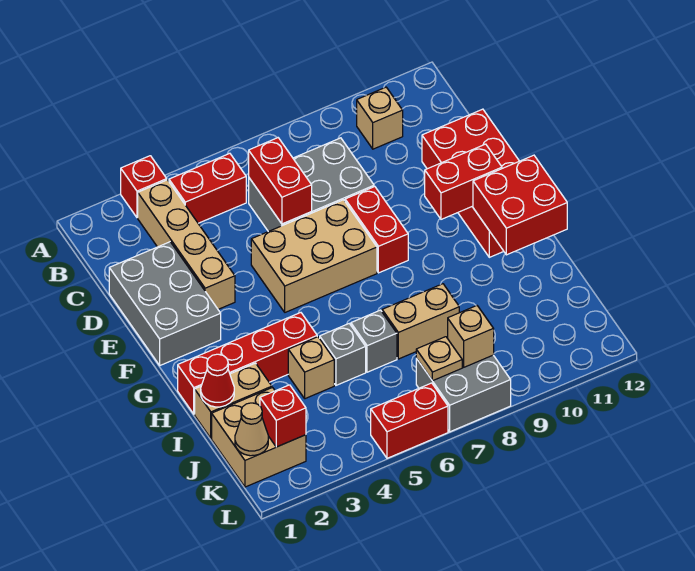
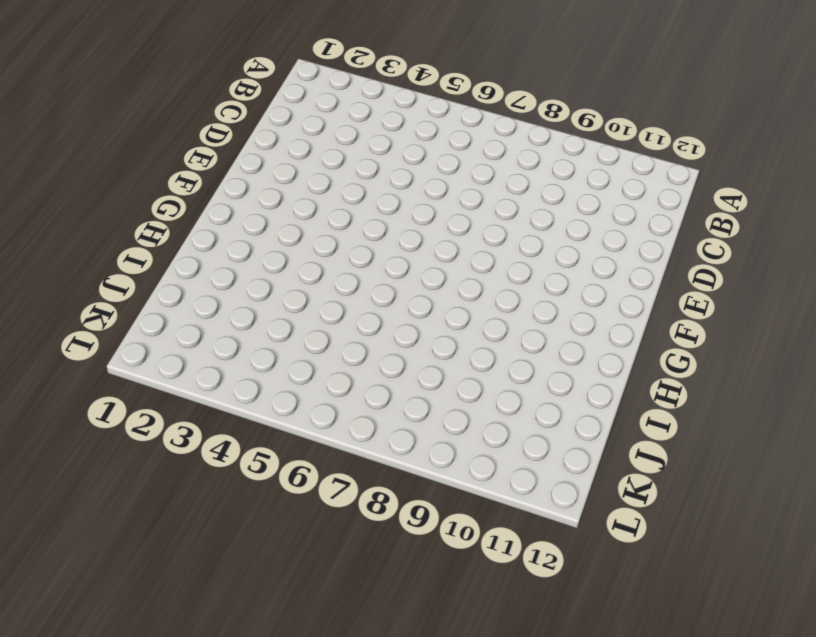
none -> red brick A3 level 1
none -> tan brick B3:E3 level 1
none -> red brick B4:B5 level 1

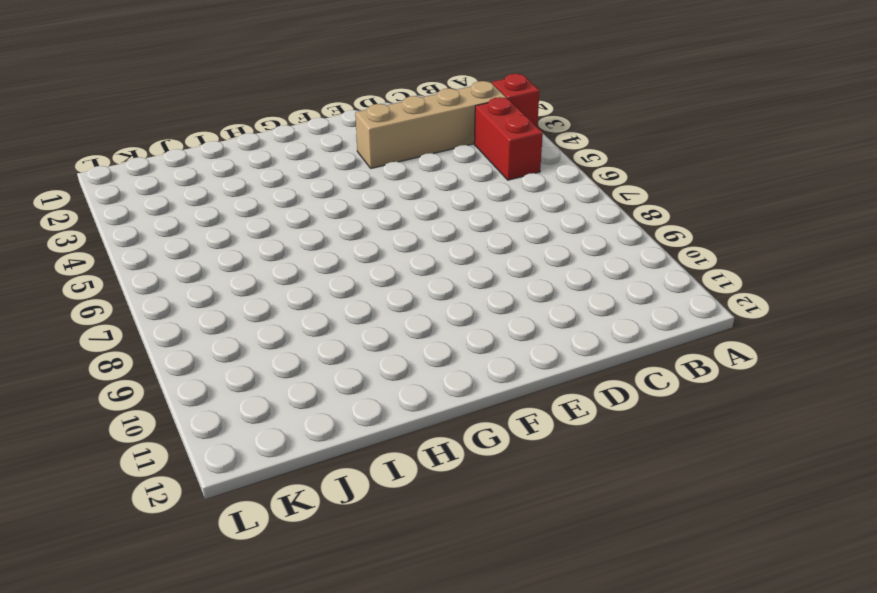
none -> tan brick B10 level 1
none -> grey brick C6:D8 level 1
none -> grey brick D1:F2 level 1

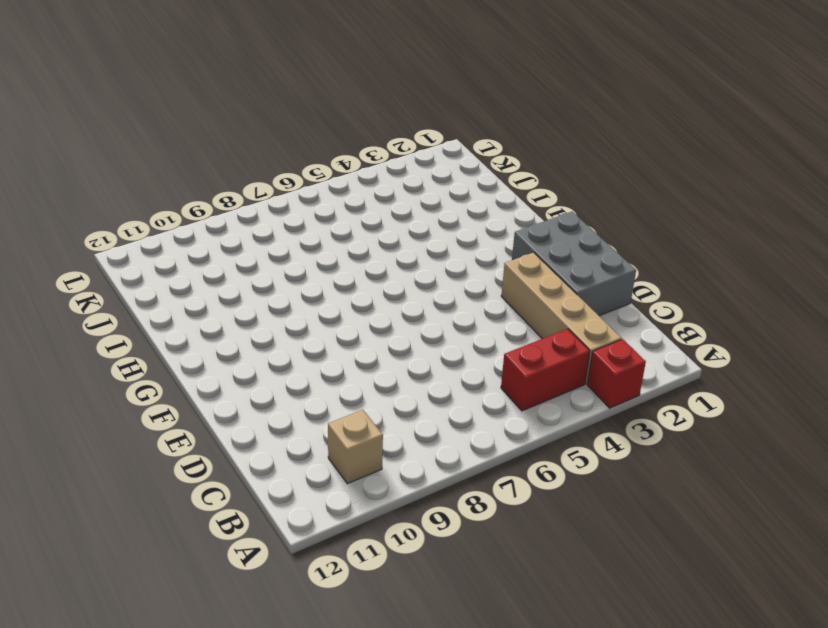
none -> grey brick C6:D8 level 1
none -> red brick D11:G12 level 1
none -> tan brick E5:F7 level 1

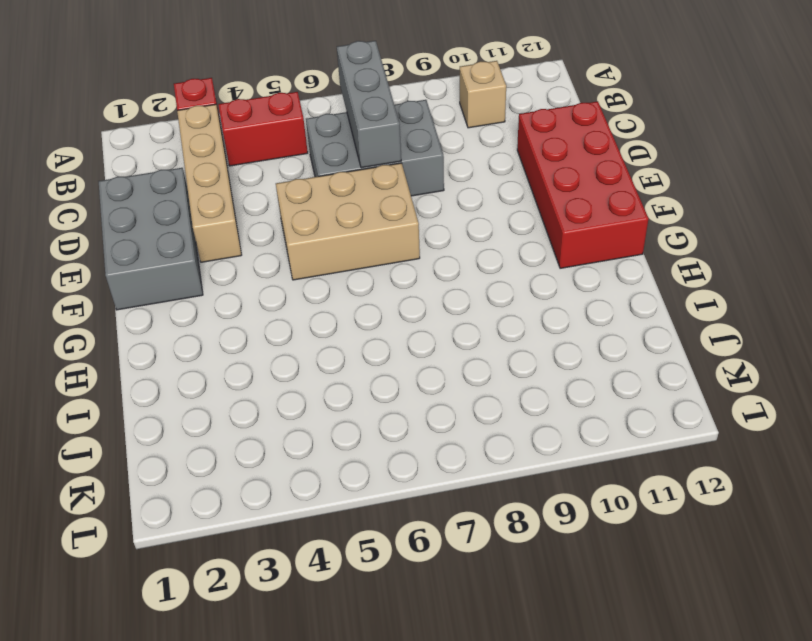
grey brick B7:D7 level 2 -> none
none -> red brick E8:F8 level 1
none -> red brick H1:H4 level 1
none -> tan brick I1:I2 level 1

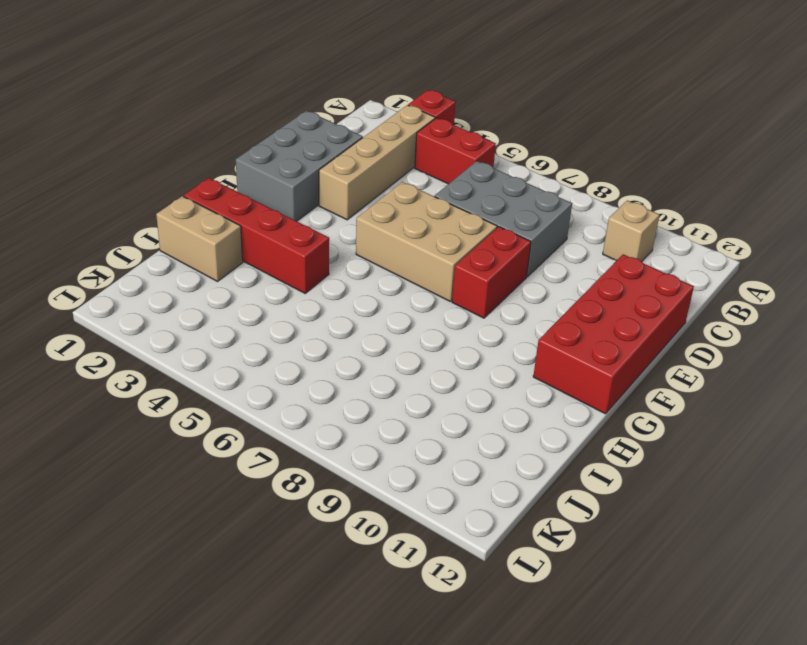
none -> tan brick I4 level 1
none -> grey brick I5 level 1
none -> grey brick I6 level 1

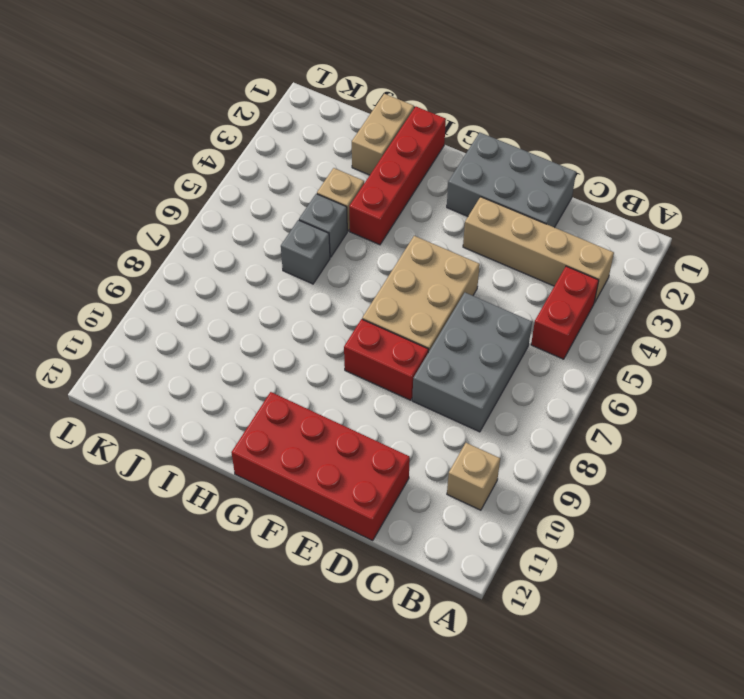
none -> red brick A3 level 1
none -> tan brick I7:I8 level 1
none -> tan brick J1:K2 level 1

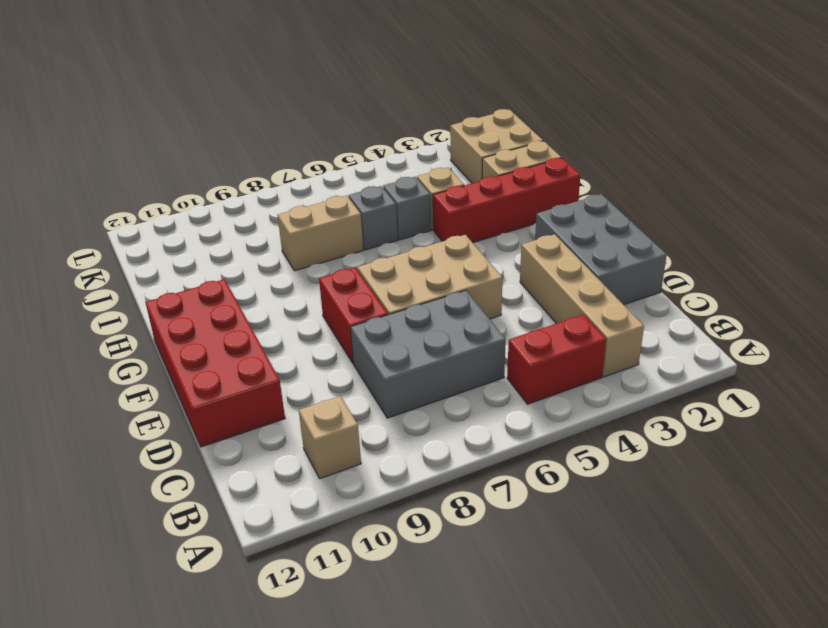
none -> red brick A3 level 1
none -> grey brick K7:L8 level 1
none -> red brick L5:L6 level 1

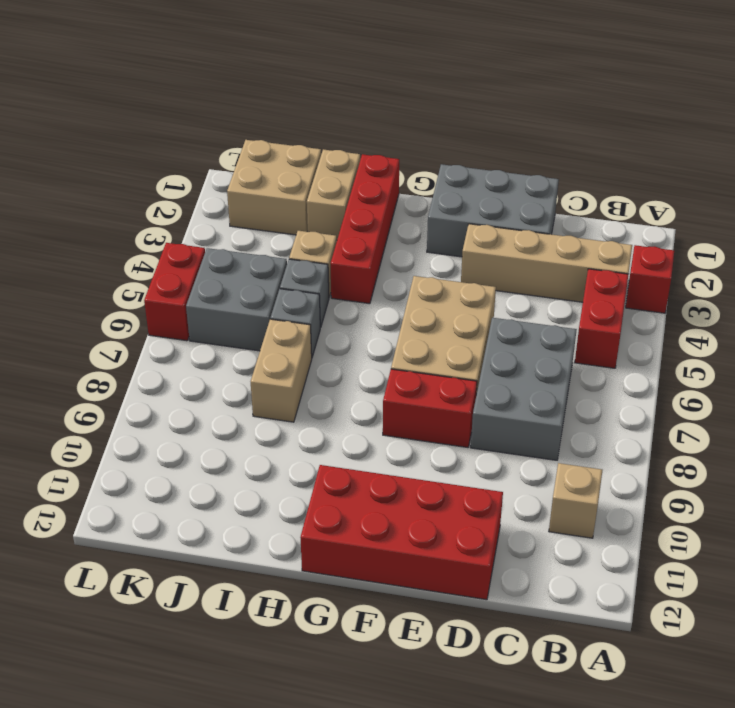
grey brick J5:K6 level 1 -> grey brick K7:L8 level 1
none -> red brick C6:D6 level 2
none -> red brick F10:F11 level 2
none -> red brick G11:H12 level 2

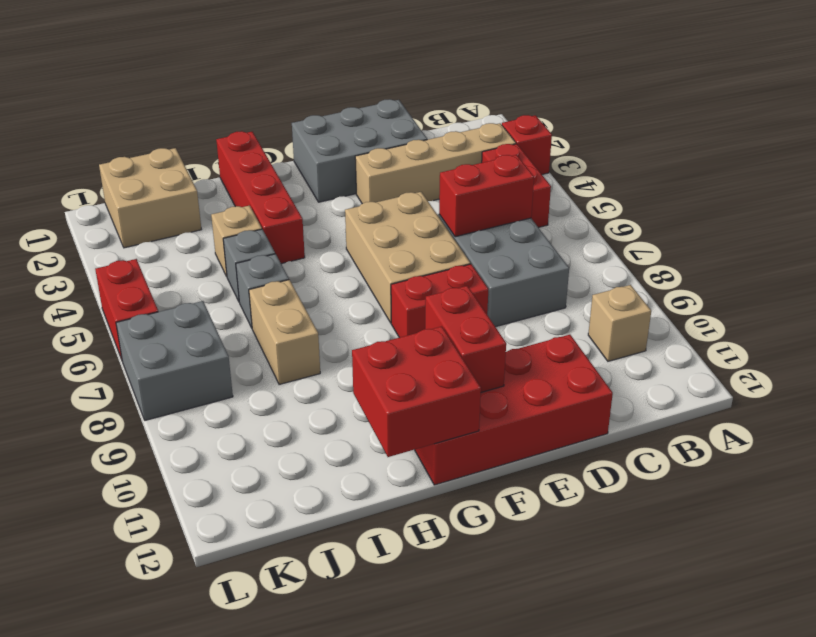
none -> tan brick I1:I2 level 1
none -> red cone I1 level 2
none -> tan cone K1 level 2

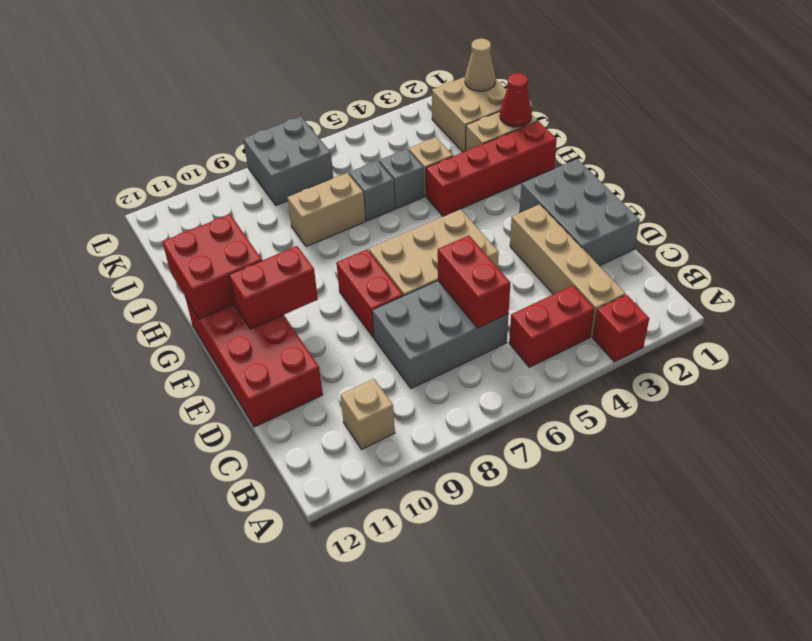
none -> red brick L5:L6 level 1
none -> red brick K2 level 2
none -> tan plate K7 level 2

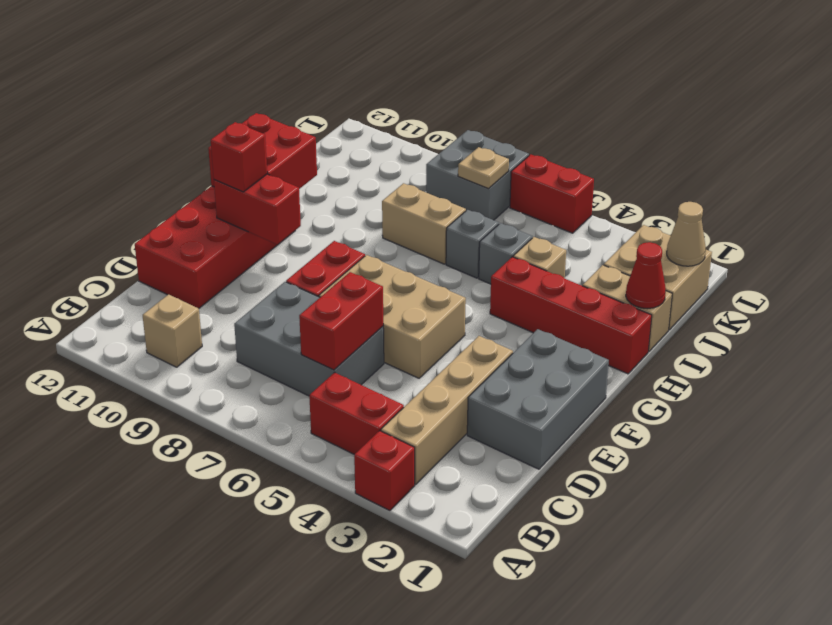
red brick F11 level 3 -> red brick K2 level 2
none -> tan brick K8 level 2

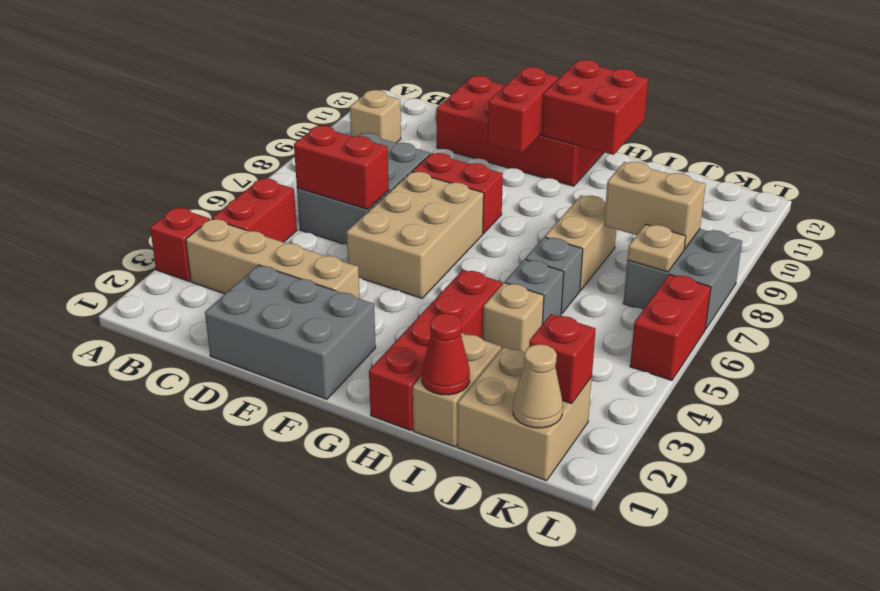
tan brick J8:K8 level 2 -> tan brick K8 level 2

